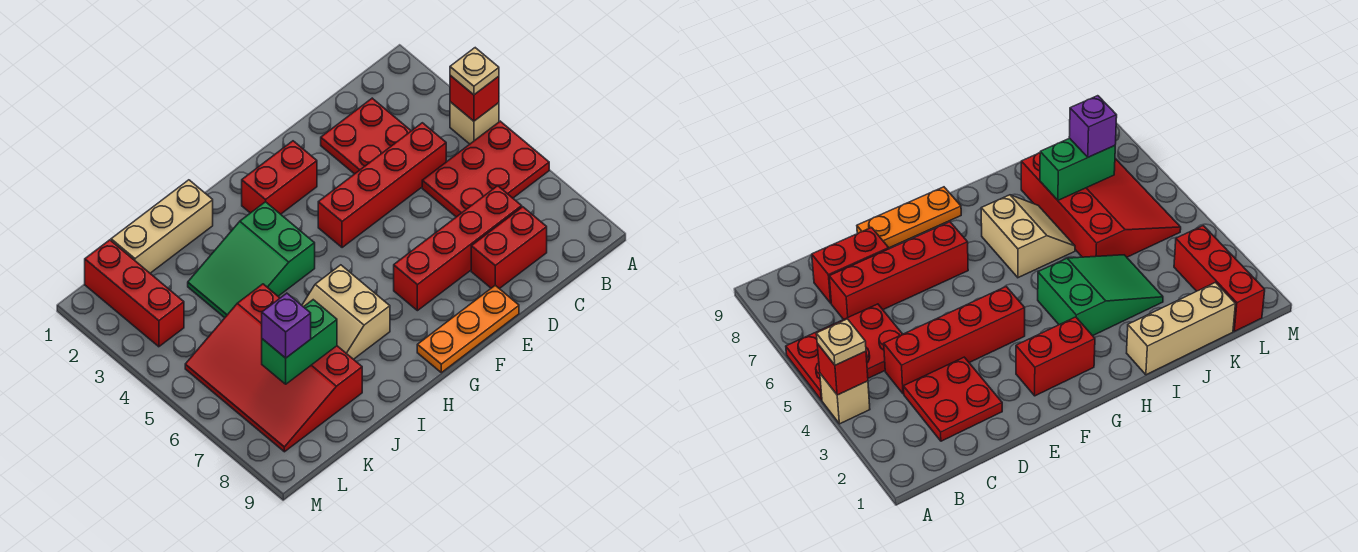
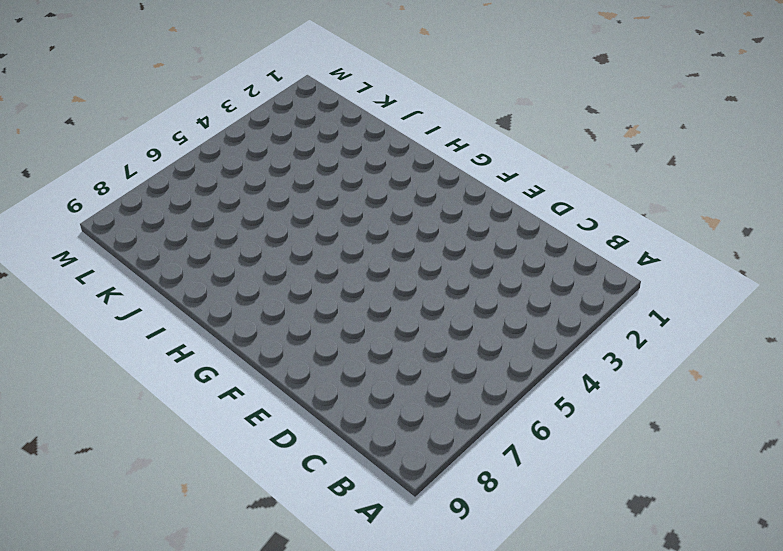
none -> tan brick A4 level 1
none -> red plate A5:C6 level 1
none -> red plate C2:D3 level 1

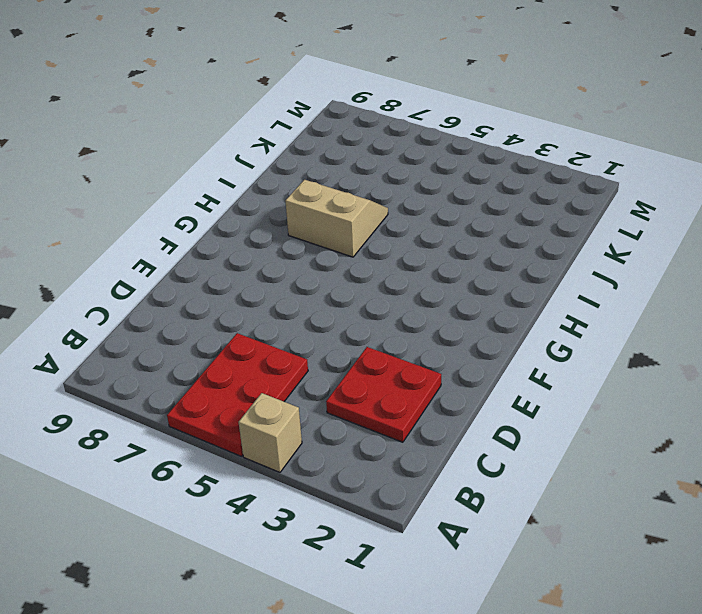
none -> red brick C4:F4 level 1
none -> red brick C7:F7 level 1
none -> red brick C8:D8 level 1

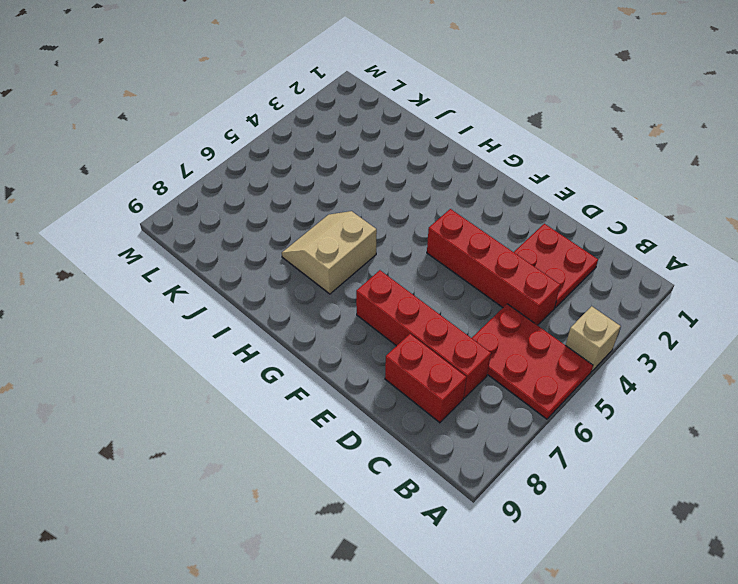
none -> orange plate E9:G9 level 1
none -> red brick F2:G2 level 1
none -> green slope H3:J4 level 1 top H

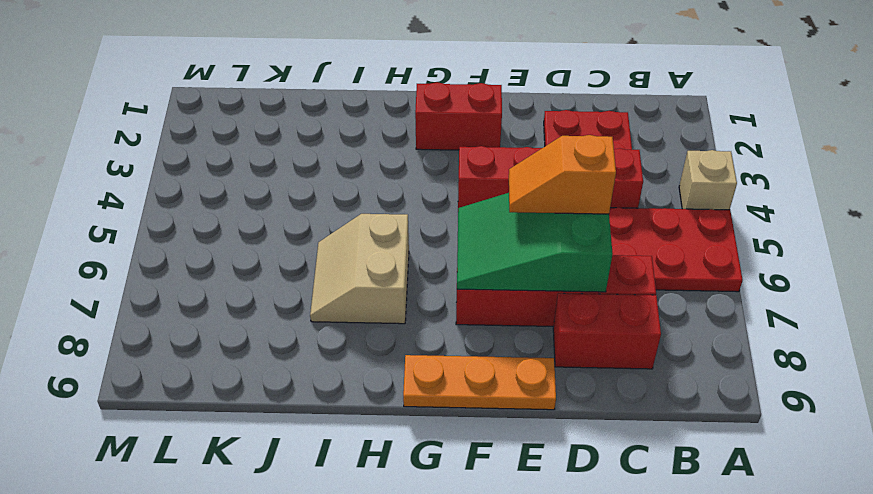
green slope D6:F7 level 2 top D -> green slope H3:J4 level 1 top H
orange slope D6:E6 level 3 top D -> none
none -> tan brick I1:K1 level 1
none -> red slope J5:L8 level 1 top J
none -> red brick L1:L3 level 1

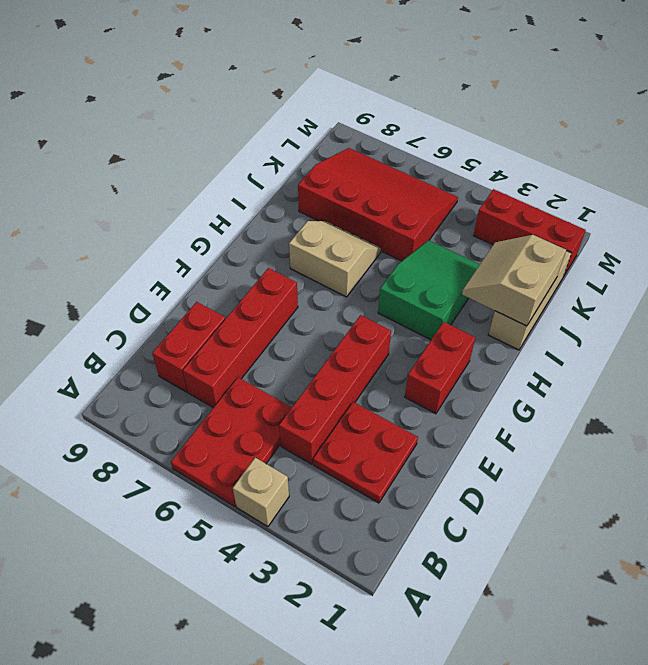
tan slope I1:J2 level 2 top 1 -> none
none -> orange plate E9:G9 level 1
none -> red brick A4 level 2
none -> green brick J7:K7 level 2

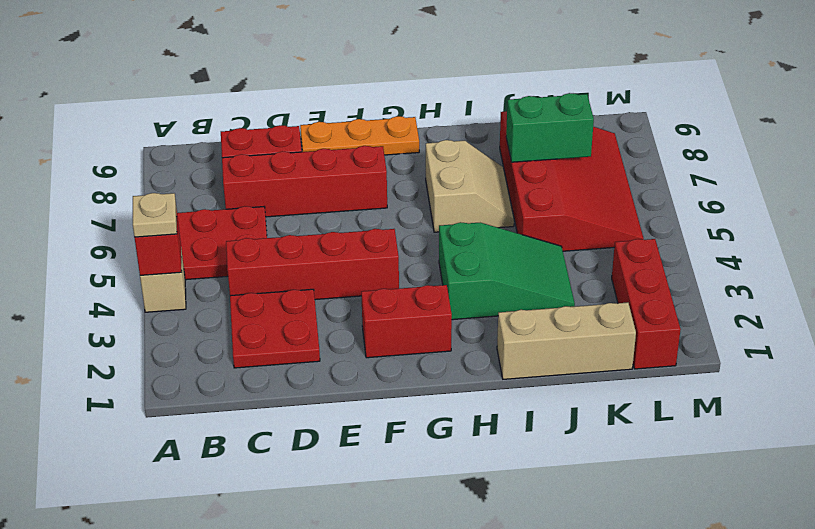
none -> purple brick K7 level 3

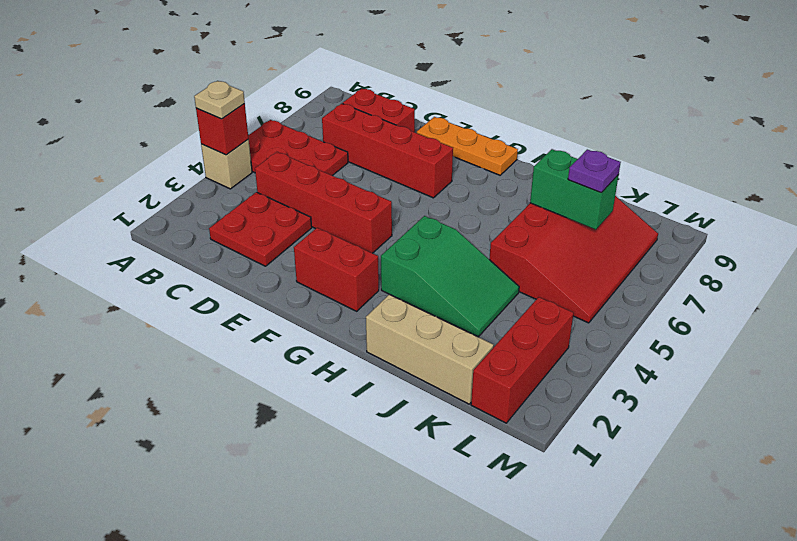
purple plate K7 level 3 -> purple brick K7 level 3
none -> tan slope H6:I7 level 1 top H

